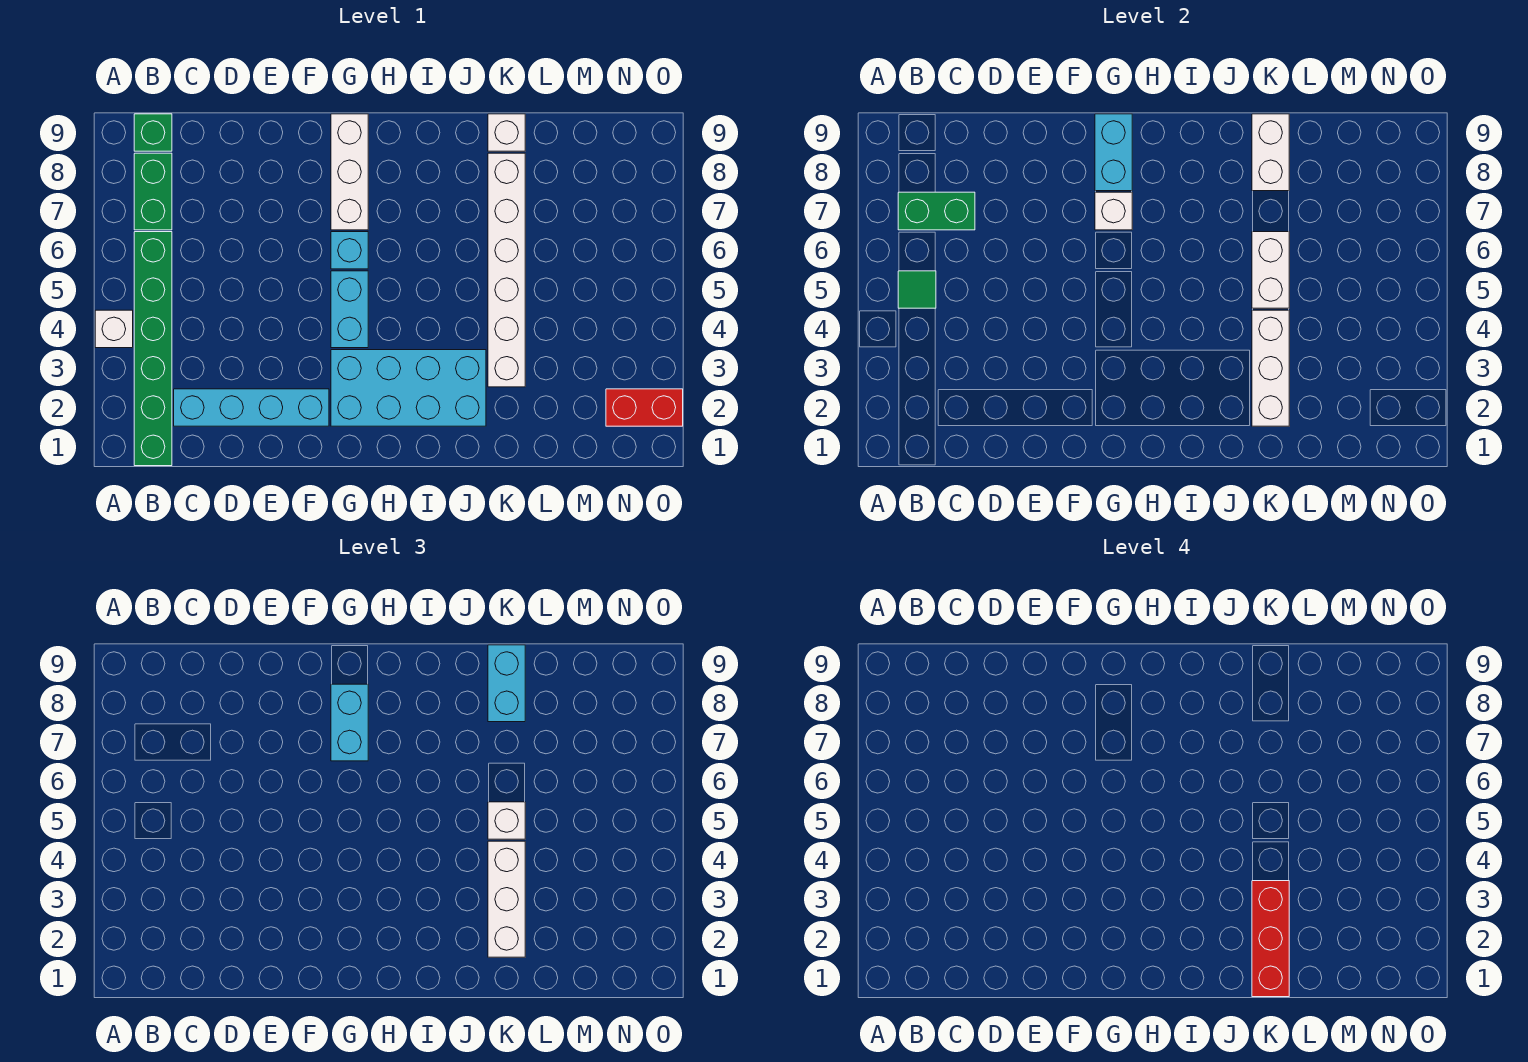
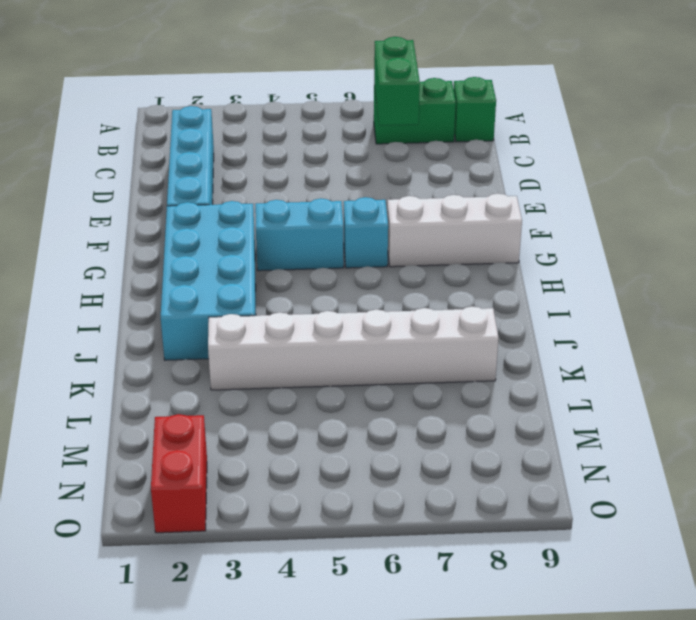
none -> white brick A4 level 1
none -> green brick B1:B6 level 1
none -> white brick K9 level 1

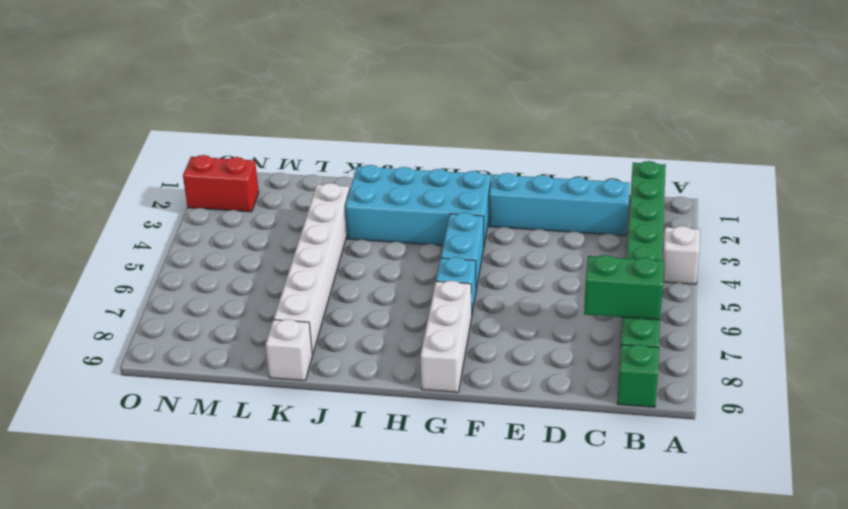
none -> green tile B5 level 2
none -> white brick G7 level 2
none -> cyan brick G8:G9 level 2

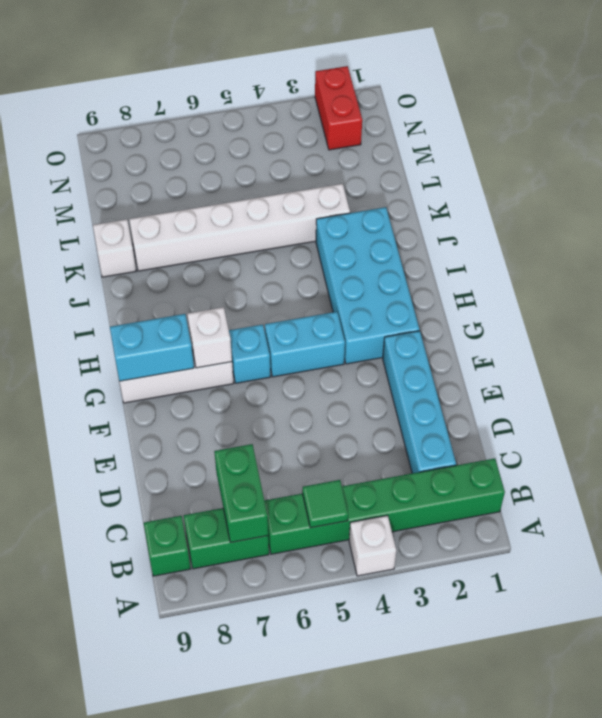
none -> white brick K2:K4 level 2
none -> white brick K5:K6 level 2
none -> white brick K8:K9 level 2

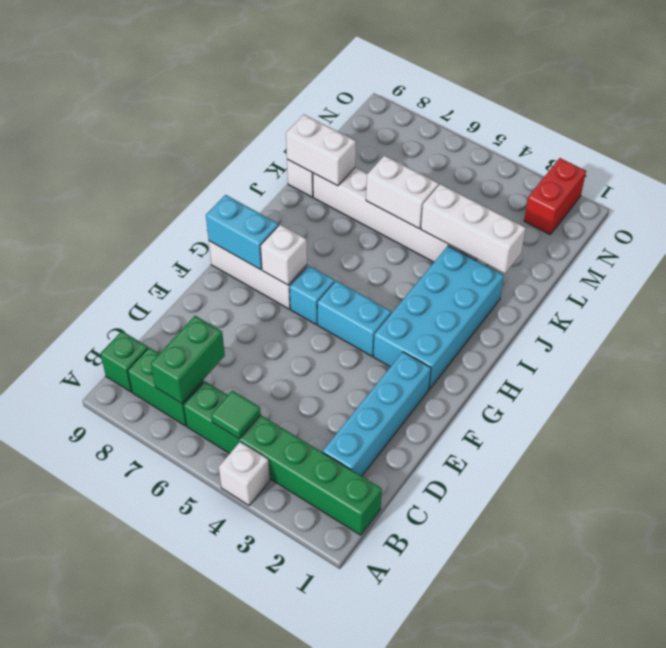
none -> cyan brick G7:G8 level 3
none -> white brick K2:K4 level 3
none -> white brick K5 level 3

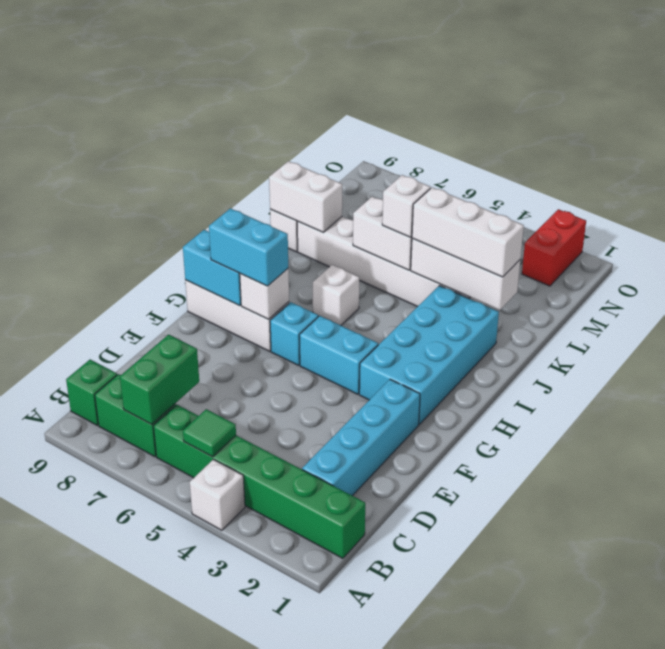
white brick I6 level 1 -> none
none -> cyan brick K8:K9 level 3
none -> red brick K1:K3 level 4

